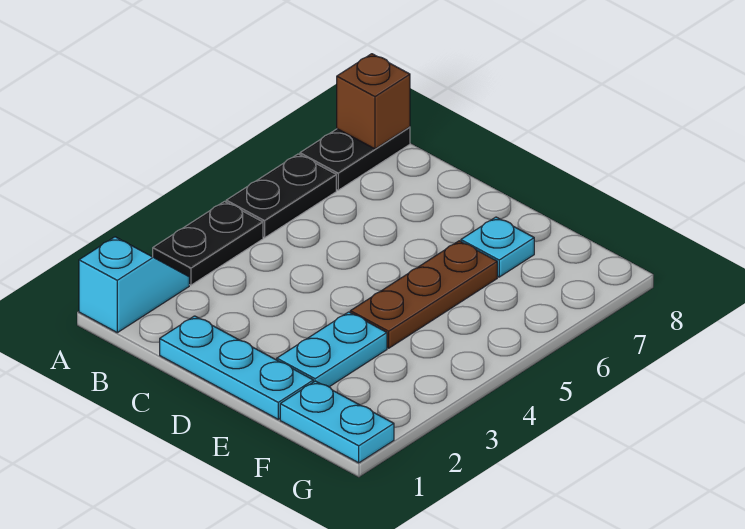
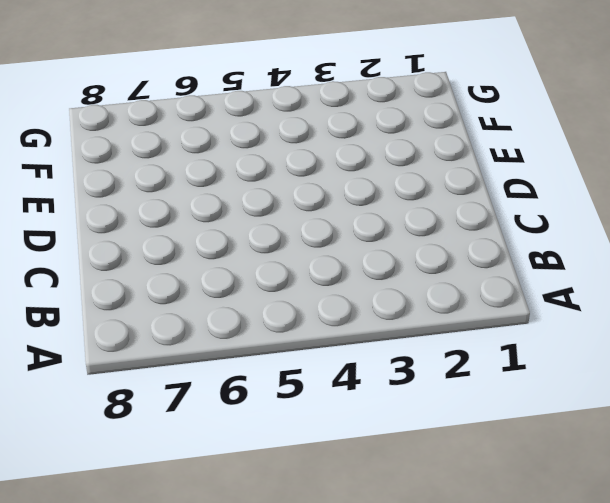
none -> cyan slope A1:A2 level 1 top 1
none -> black plate A3:A4 level 1

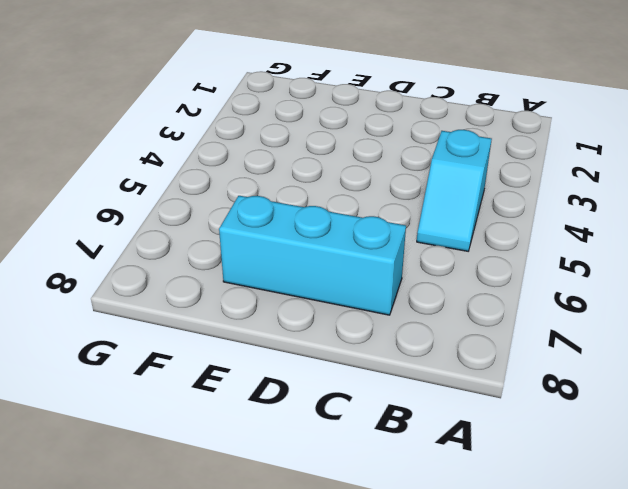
cyan slope B4:B5 level 1 top 4 -> cyan slope A1:A2 level 1 top 1
cyan brick C7:E7 level 1 -> cyan plate E7 level 1
none -> black plate A3:A4 level 1
none -> black plate A5:A6 level 1

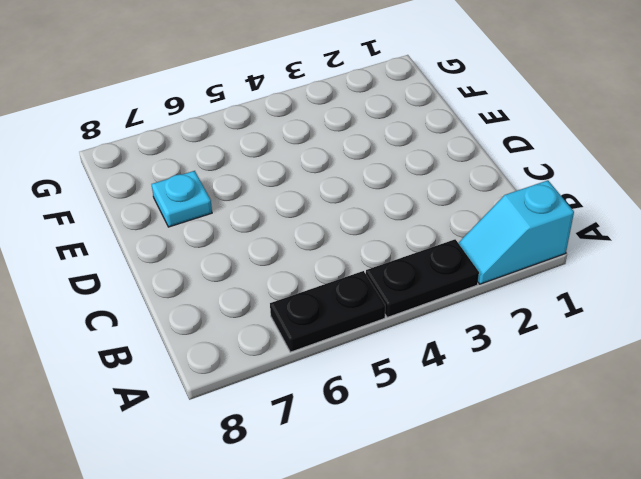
none -> black plate A7:A8 level 1
none -> cyan plate C1:E1 level 1

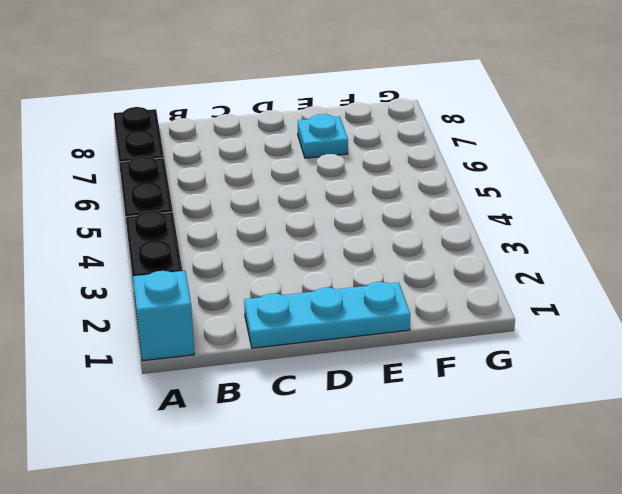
none -> cyan plate E2:E3 level 1
none -> brown plate E4:E6 level 1

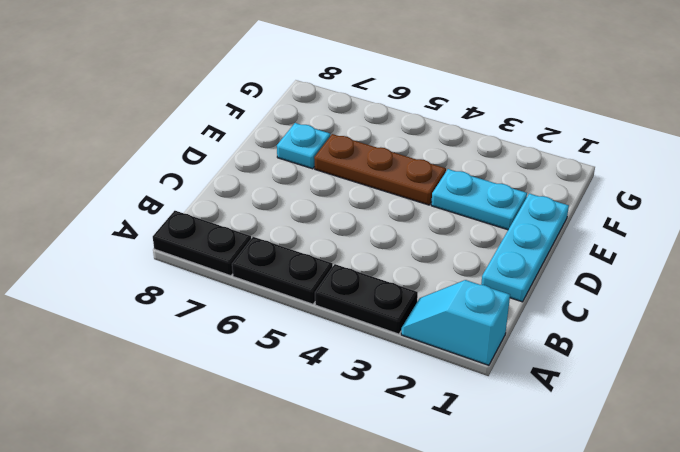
none -> cyan plate F1:G1 level 1
none -> brown brick A8 level 2

